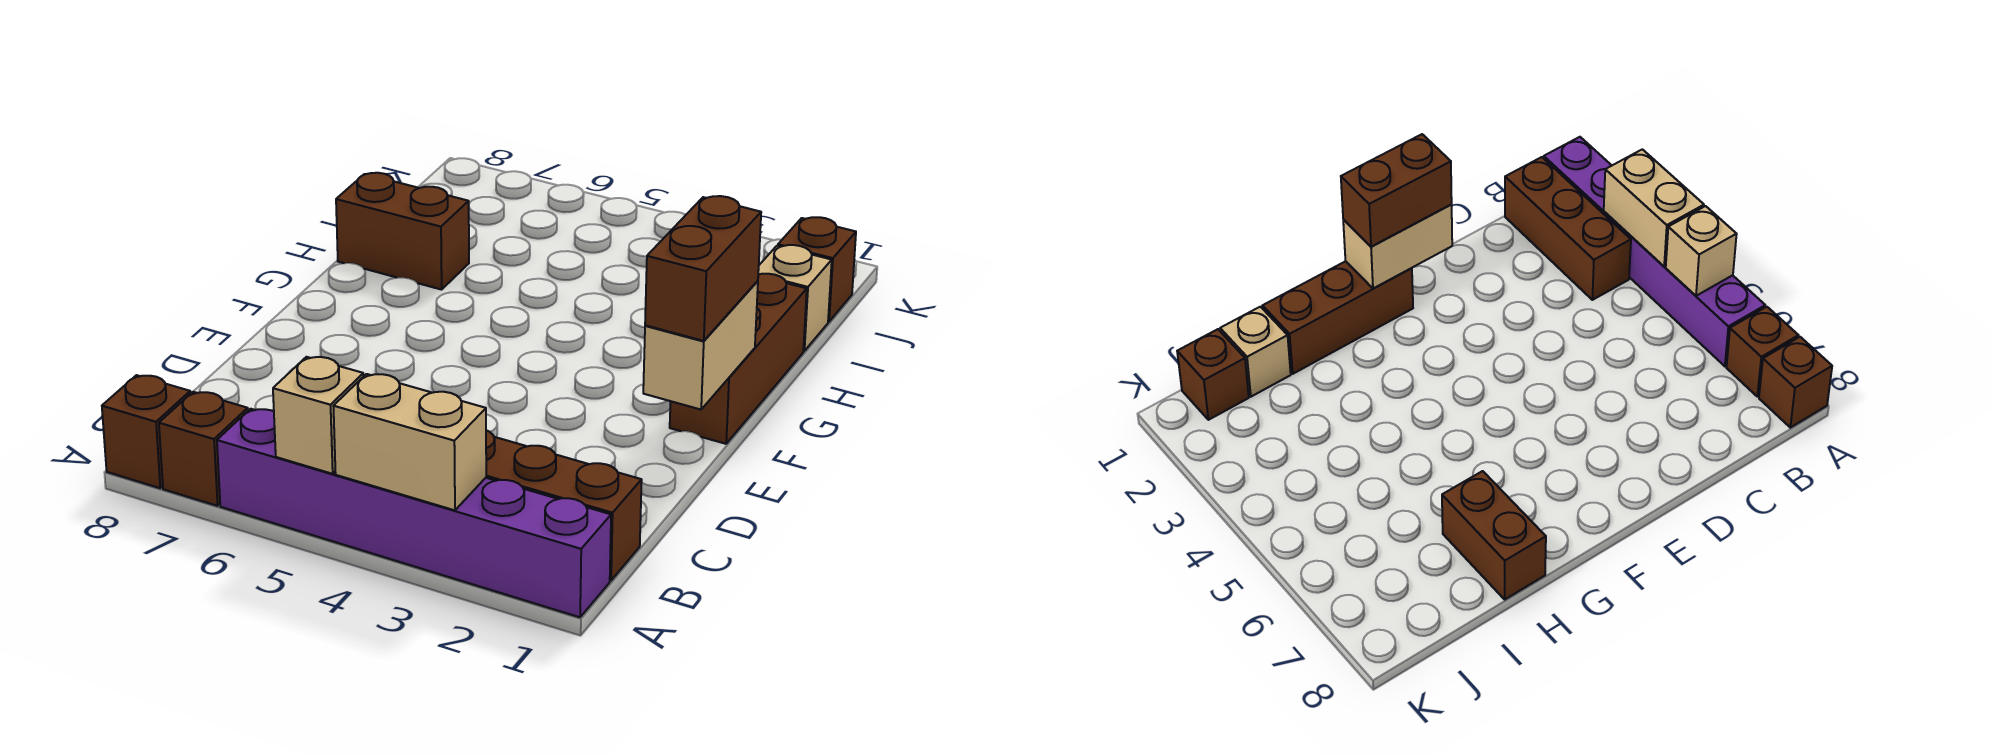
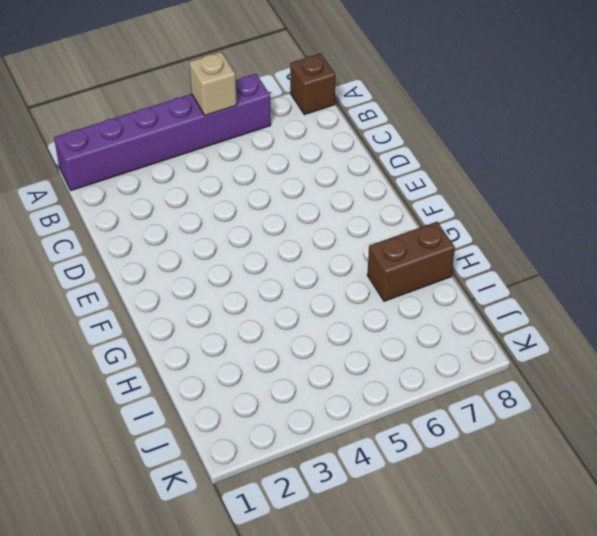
none -> brown brick A7 level 1
none -> brown brick B1:B3 level 1
none -> brown brick F1:H1 level 1

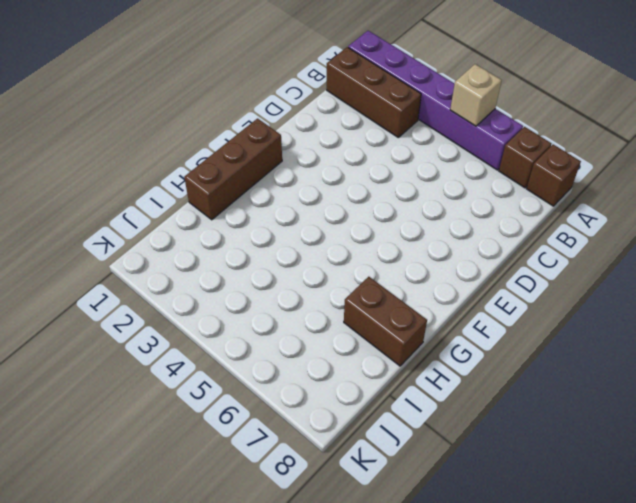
none -> tan brick I1 level 1
none -> brown brick J1 level 1
none -> tan brick A3:A4 level 2

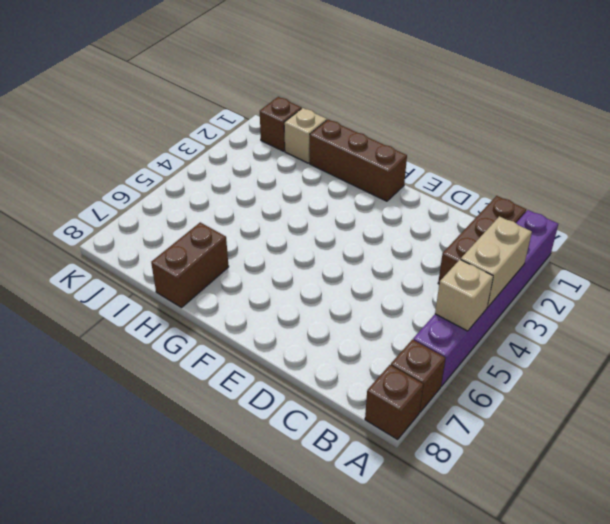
none -> tan brick E1:F1 level 2
none -> brown brick E1:F1 level 3

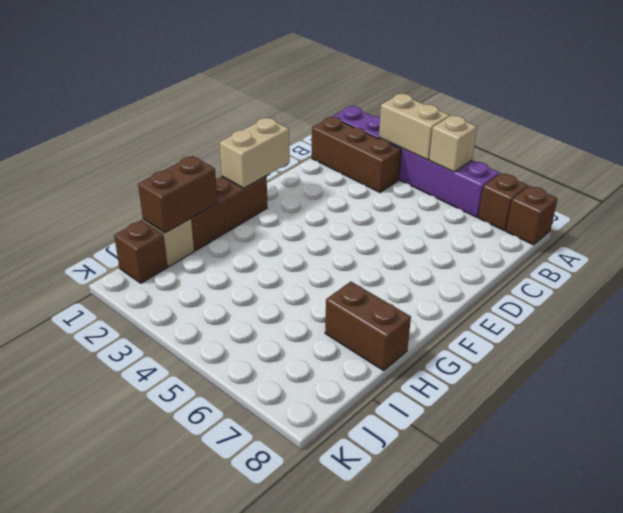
brown brick H1:I1 level 2 -> brown brick E1:F1 level 3

